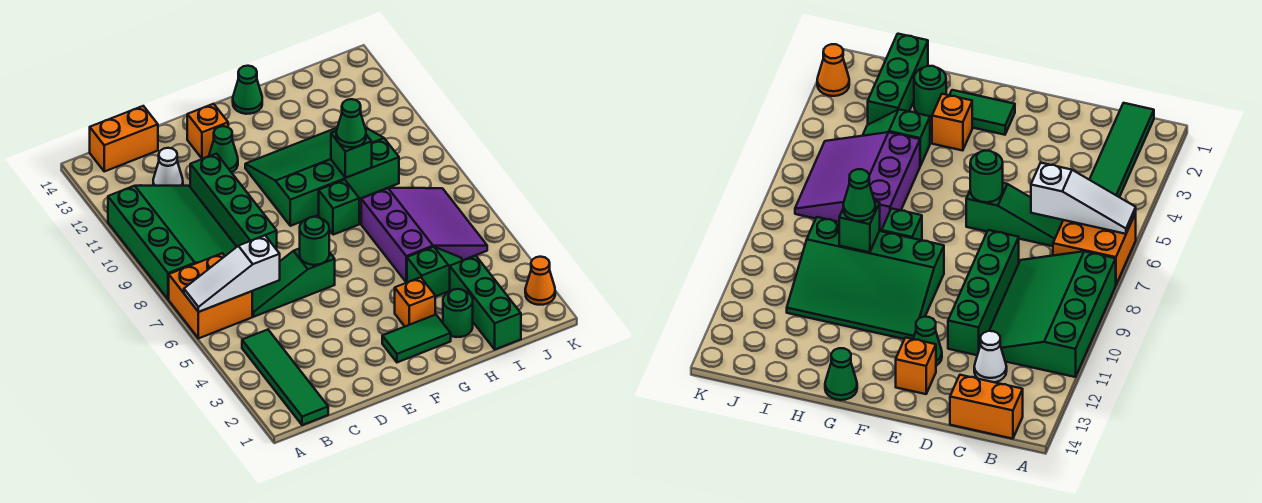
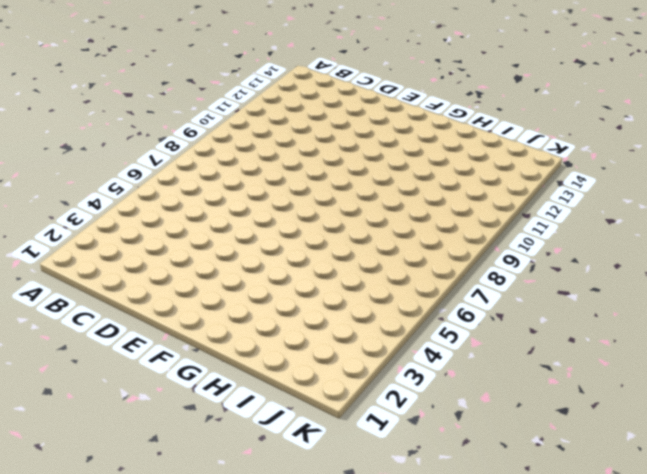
none -> orange brick A6:B7 level 1
none -> green slope A8:C11 level 1 top A
none -> green tile B1:B4 level 1

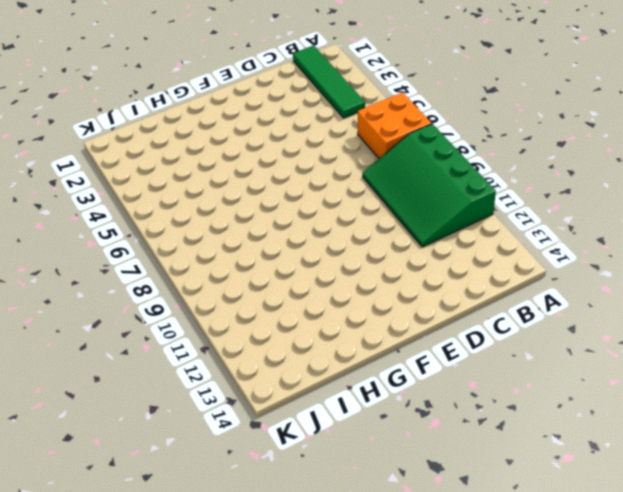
none -> orange brick B14:C14 level 1
none -> green slope C6:E6 level 1 top E
none -> white cone C12 level 1

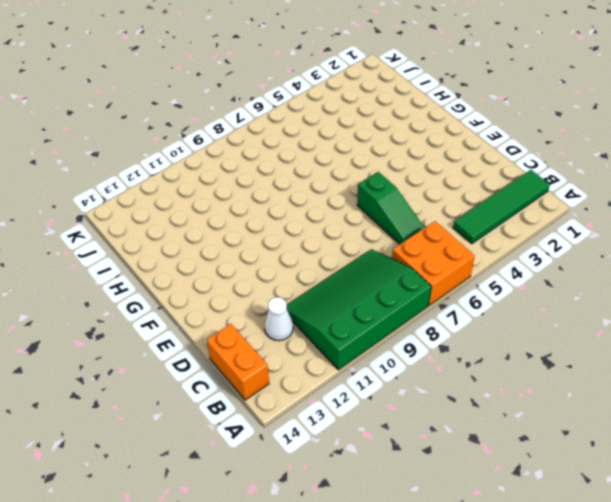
none -> green brick D8:D11 level 1
none -> green cone E12 level 1
none -> orange brick E13 level 1

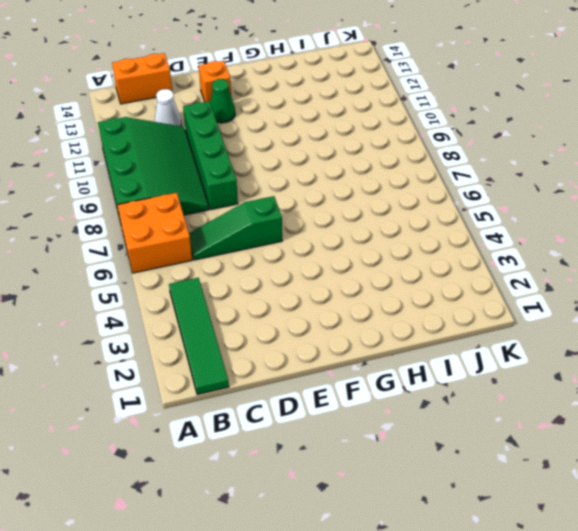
none -> green tile F2:G2 level 1
none -> green slope F9:I11 level 1 top 9
none -> orange brick G3 level 1

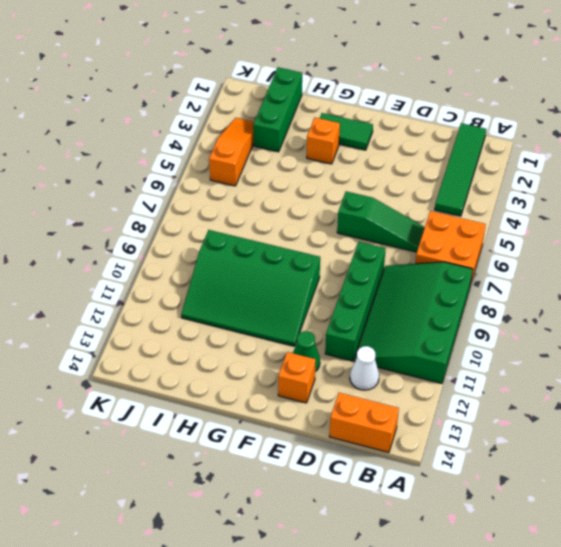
orange slope J3:J5 level 1 top 5 -> purple slope H5:J7 level 1 top H
none -> green brick G8 level 1
none -> green cone G14 level 1
none -> green round brick H2 level 1

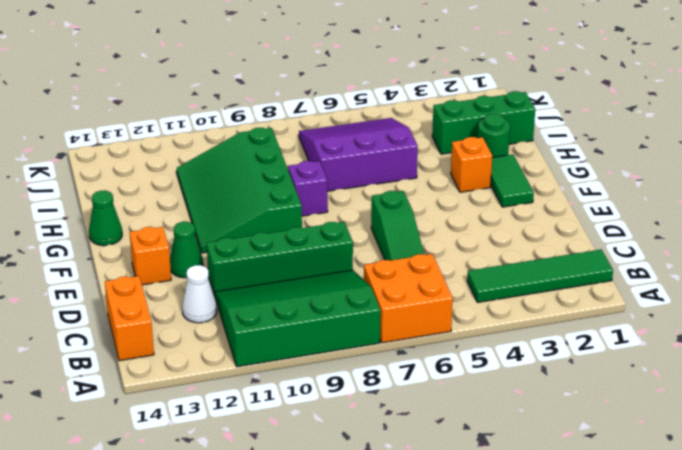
purple brick G8 level 1 -> green brick G8 level 1
none -> green slope H4:I4 level 1 top H
none -> orange cone K2 level 1
none -> white slope A6:C6 level 2 top C

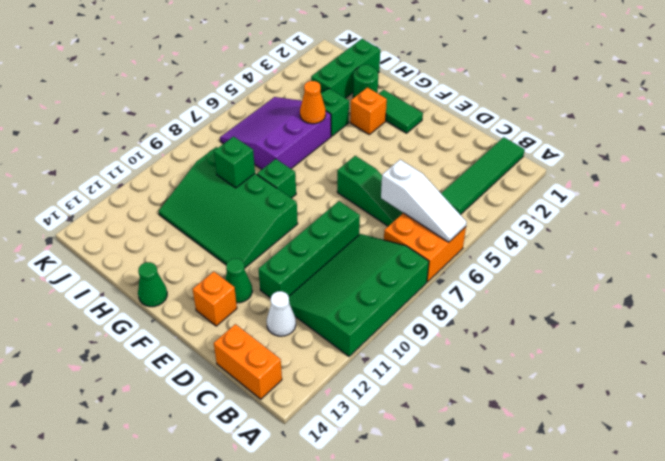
orange cone H5 level 2 -> orange cone K2 level 1
none -> green round brick E6 level 2
none -> green cone H9 level 3

